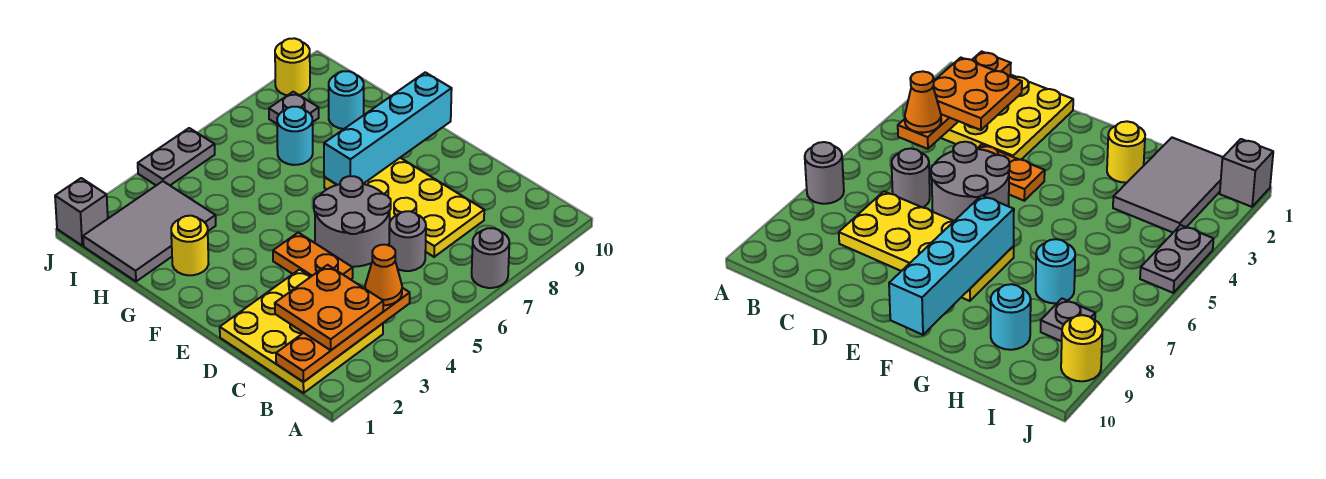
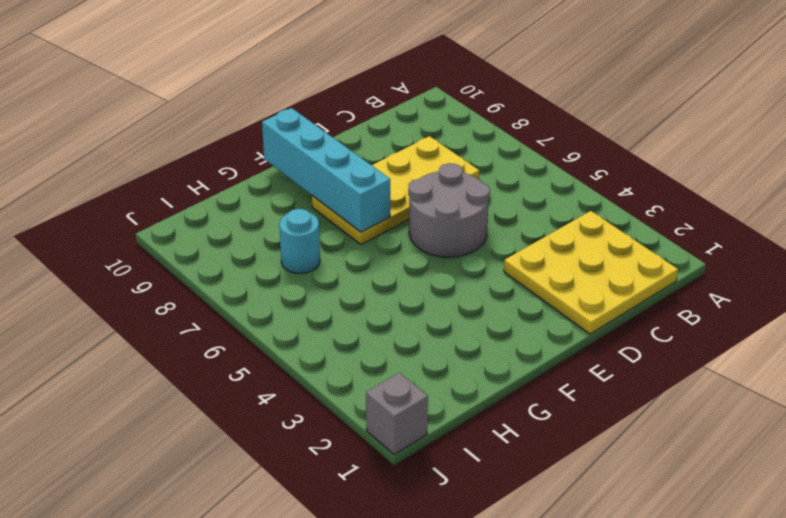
none -> grey round brick A7 level 1
none -> grey round brick C6 level 1
none -> orange plate D4:E4 level 1

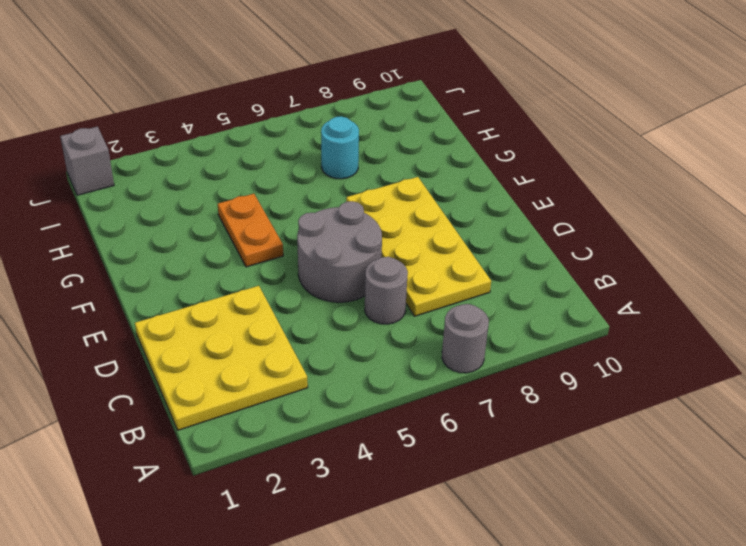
orange plate F4:G4 level 1 -> orange plate D4:E4 level 1
none -> yellow round brick G2 level 1
none -> grey tile H1:I3 level 1
none -> cyan round brick H9 level 1

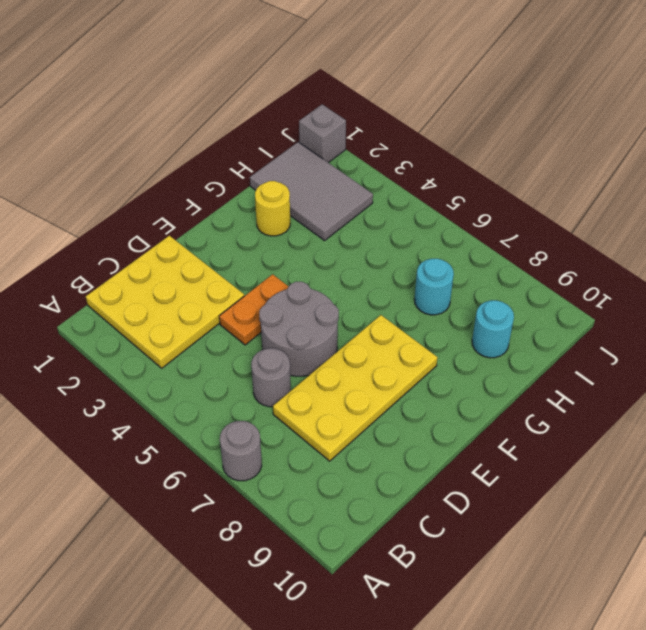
none -> grey plate I8 level 1
none -> grey plate J4:J5 level 1
none -> yellow round brick J9 level 1

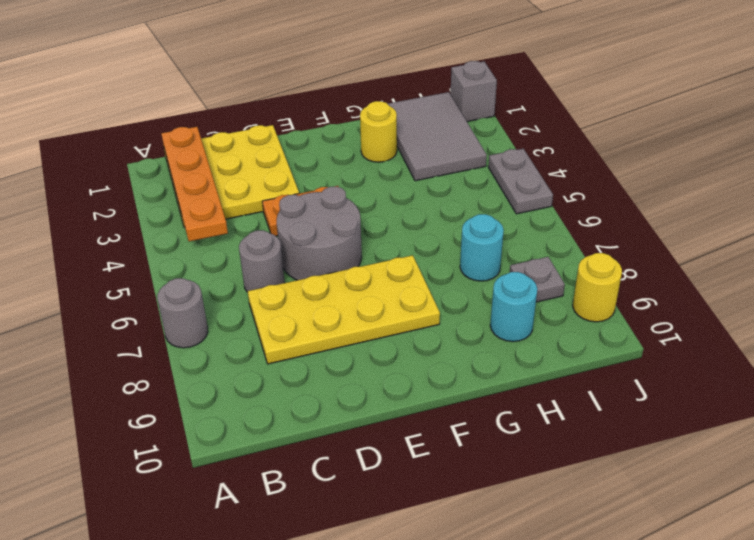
none -> cyan brick F7:F10 level 2
none -> orange plate B2:C3 level 3
none -> orange cone B4 level 3

